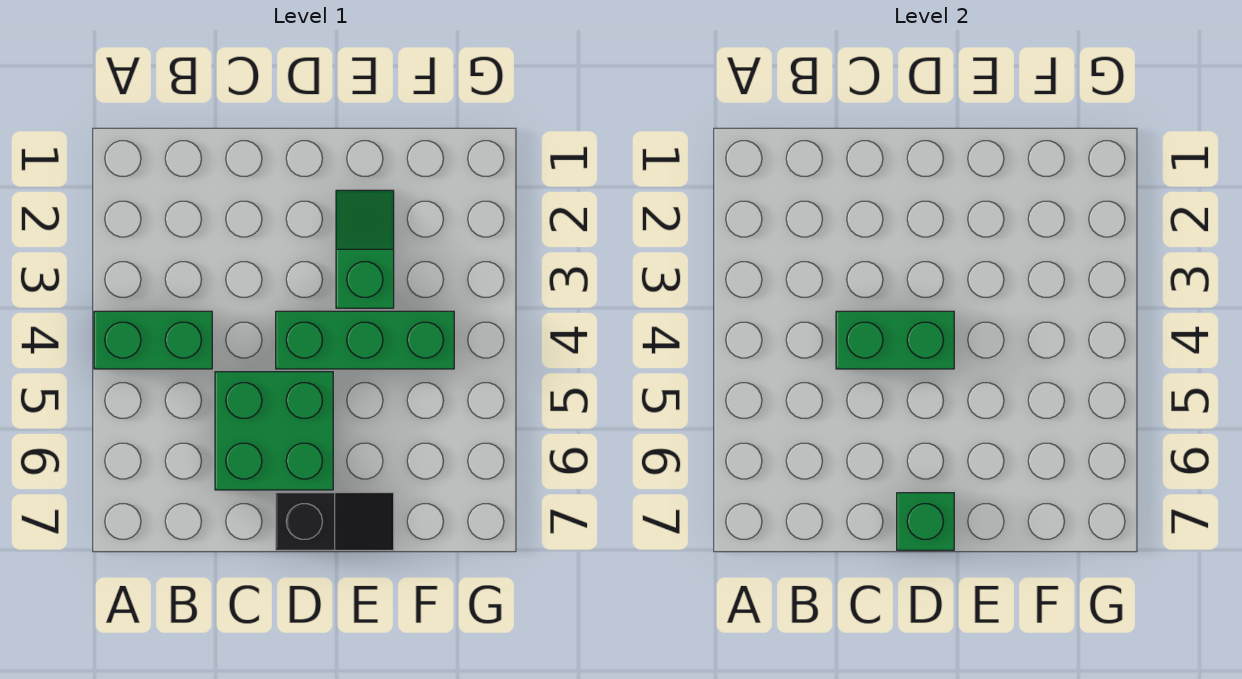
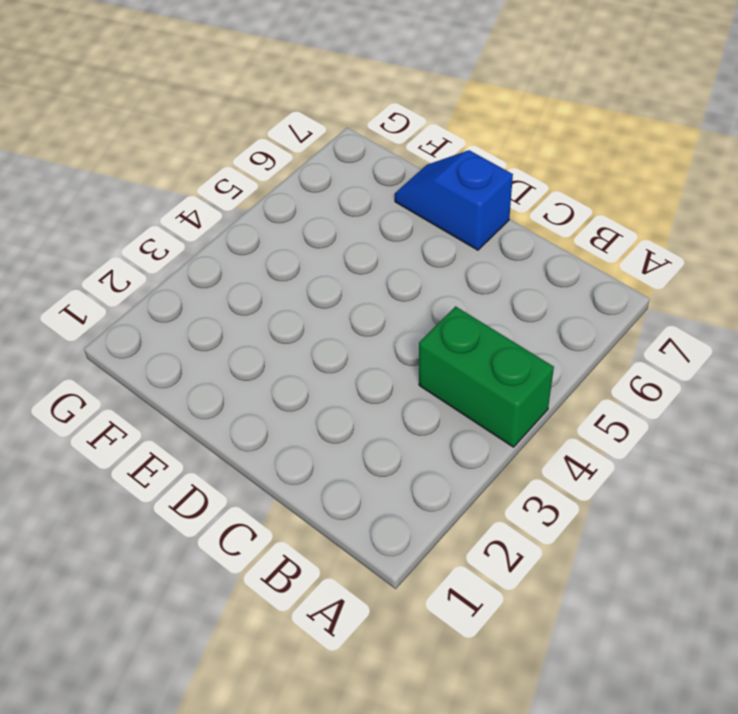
blue slope D7:E7 level 1 top D -> black slope D7:E7 level 1 top D
none -> green brick C5:D6 level 1
none -> green brick D4:F4 level 1

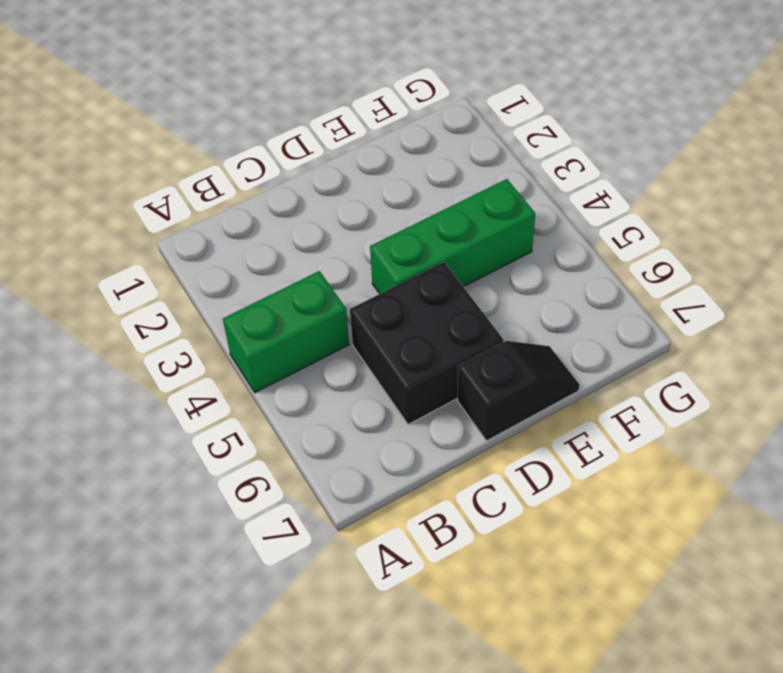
black brick C5:D6 level 1 -> green brick C5:D6 level 1
none -> green slope E2:E3 level 1 top 3
none -> green brick C4:D4 level 2

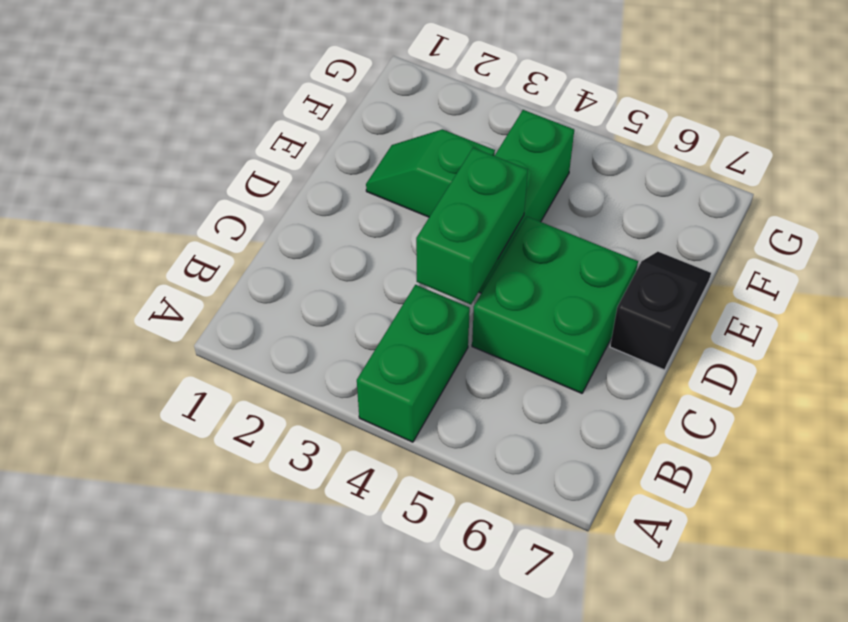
none -> green brick D7 level 2

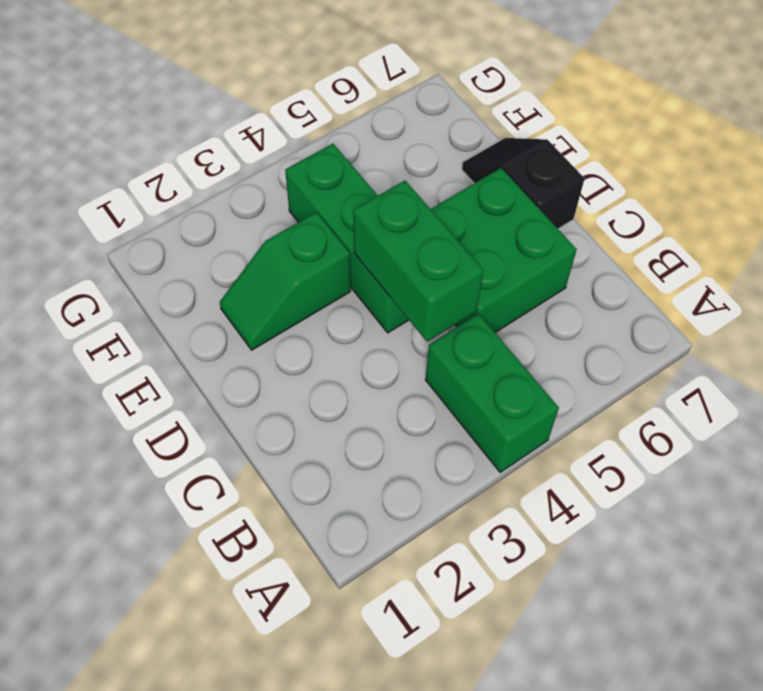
none -> green brick D7 level 2

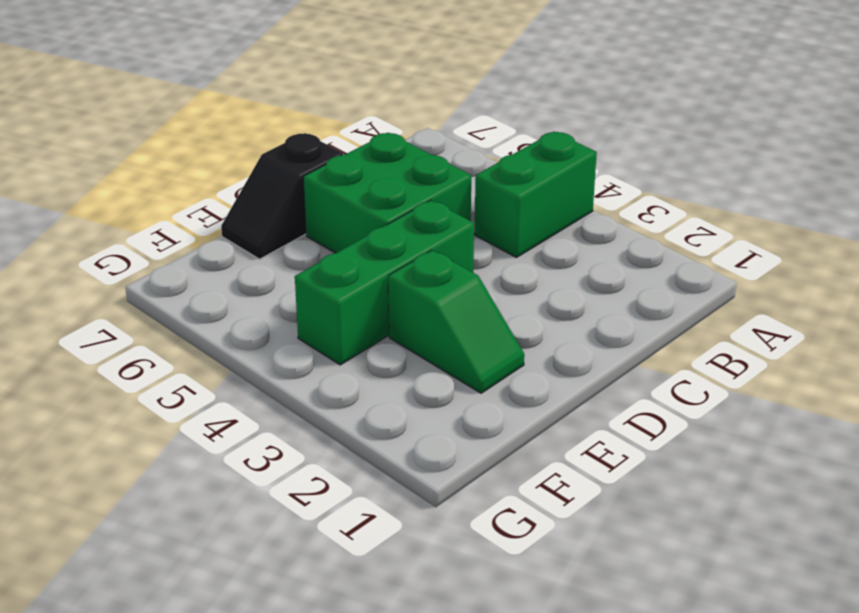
none -> green brick C4:D4 level 2
none -> green brick D7 level 2

